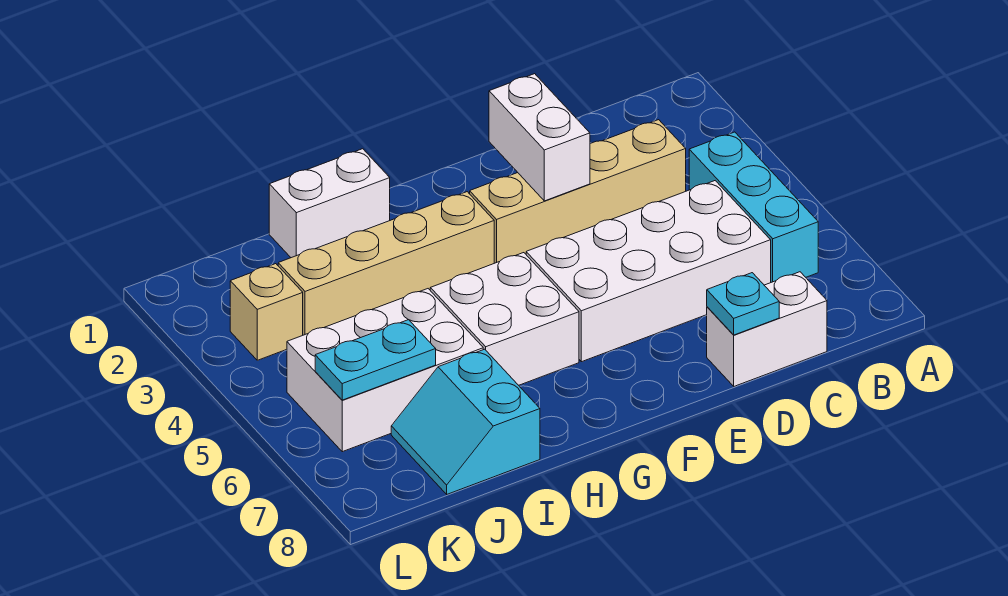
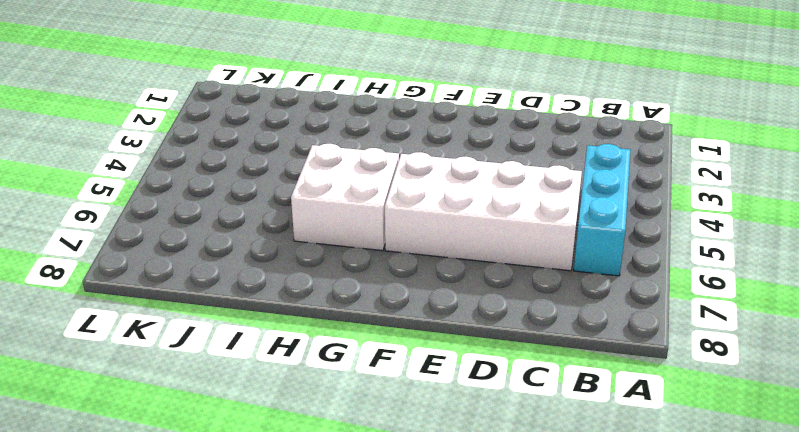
none -> tan brick C3:F3 level 1
none -> white brick C8:D8 level 1
none -> tan brick G3:J3 level 1

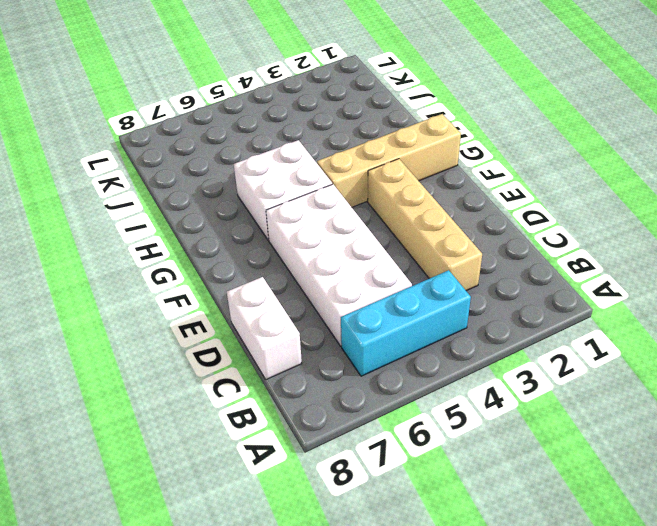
tan brick G1:G4 level 1 -> tan brick G3:J3 level 1
none -> white brick H1:I1 level 1
none -> white brick I5:K6 level 1
none -> cyan slope I7:J8 level 1 top I

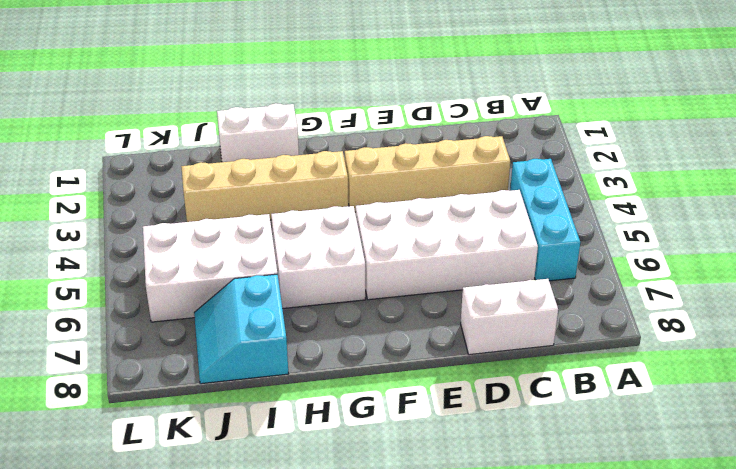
none -> tan brick K3 level 1
none -> cyan plate D8 level 2
none -> white brick E2:E3 level 2

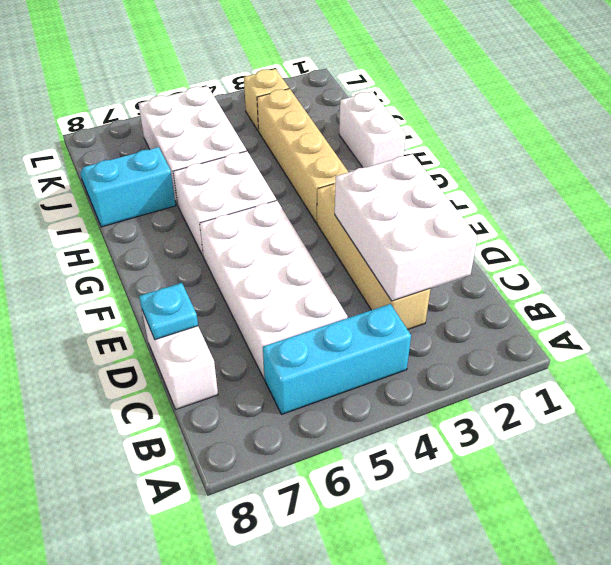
white brick C2:E3 level 2 -> white brick E2:E3 level 2
none -> cyan plate J6:K6 level 2

